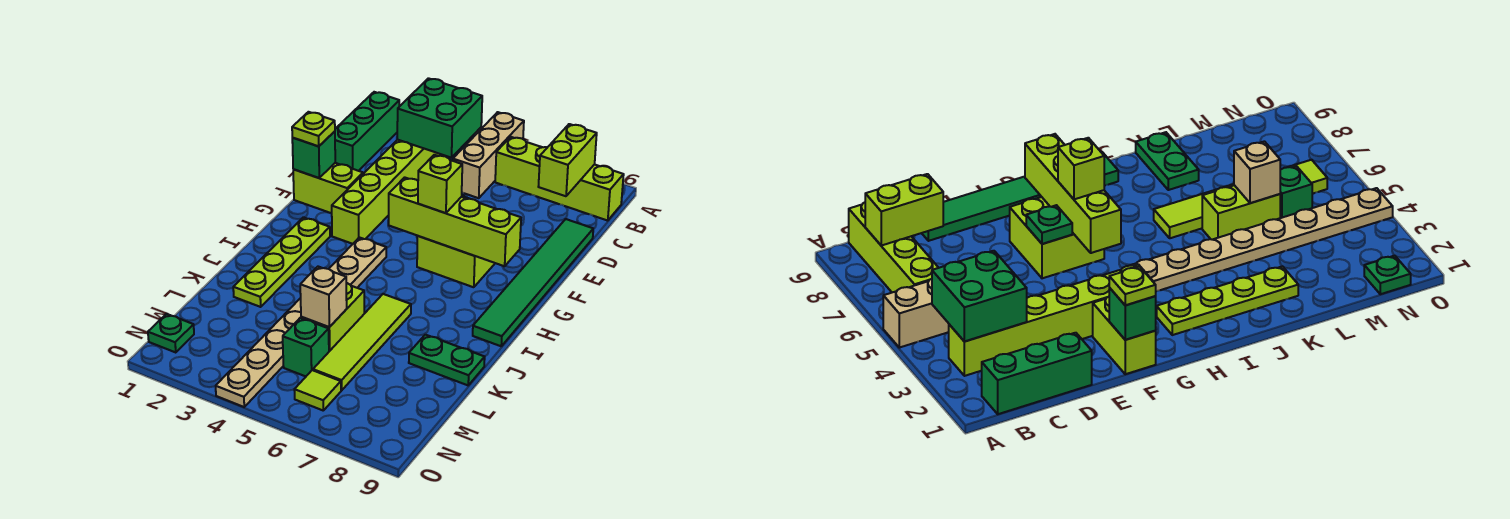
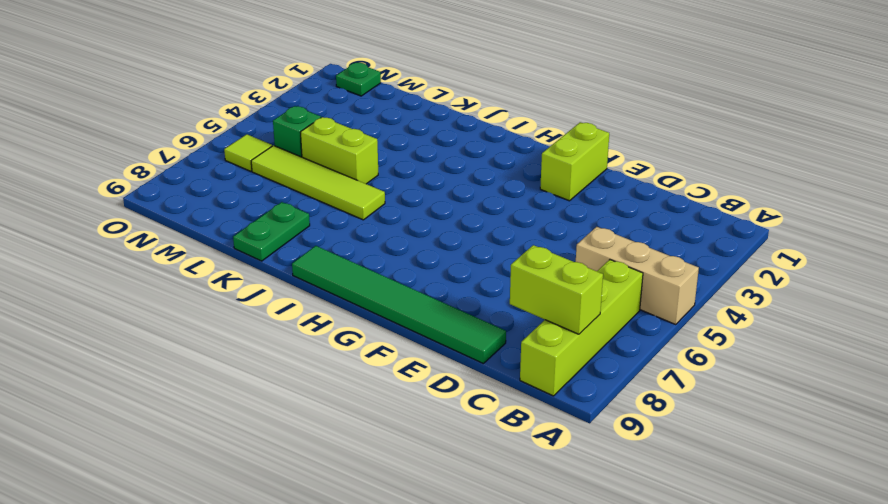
none -> green brick B1:D1 level 1
none -> lime brick B3:G3 level 1
none -> lime brick F6:G7 level 1

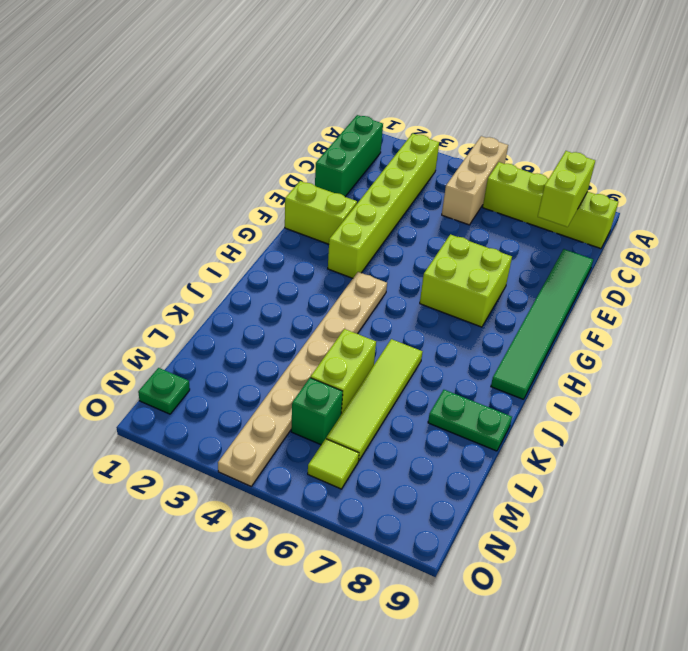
none -> lime plate H2:K2 level 1
none -> green brick B3:C4 level 2
none -> green brick F1 level 2

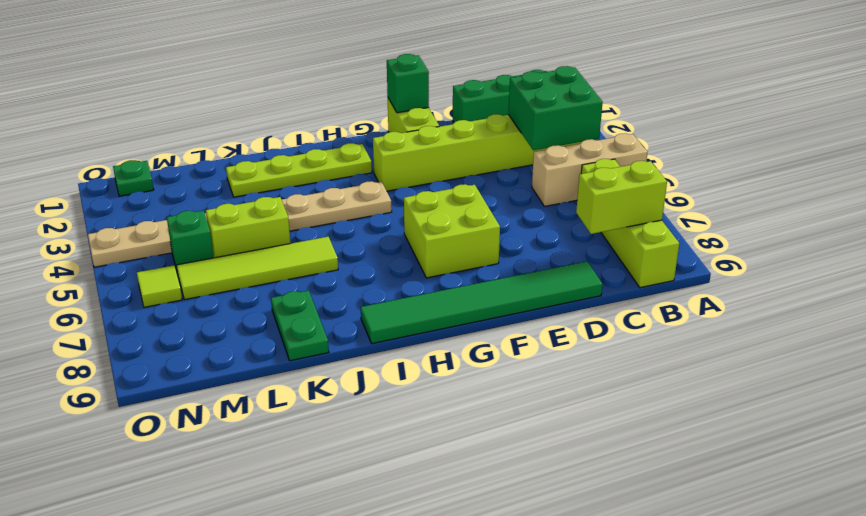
none -> green plate F6 level 2
none -> lime brick G5:G8 level 2
none -> tan brick L5 level 2

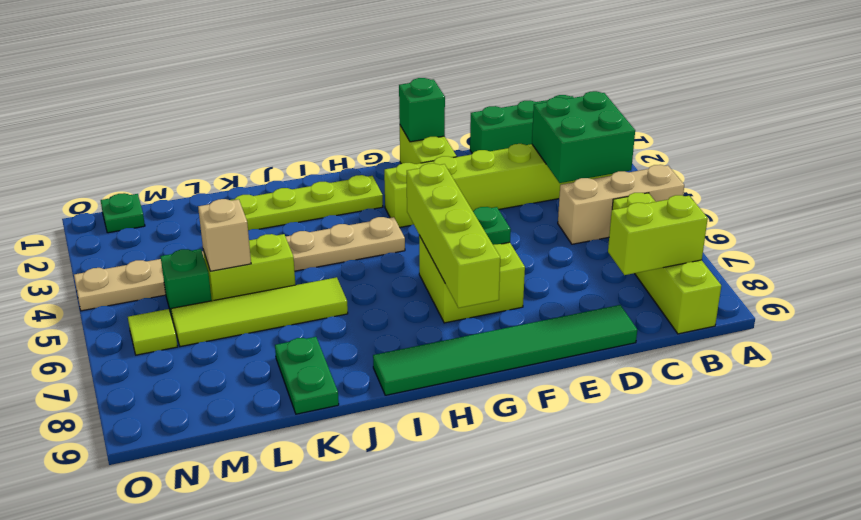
none -> lime plate F1 level 3
none -> lime brick G6 level 3

